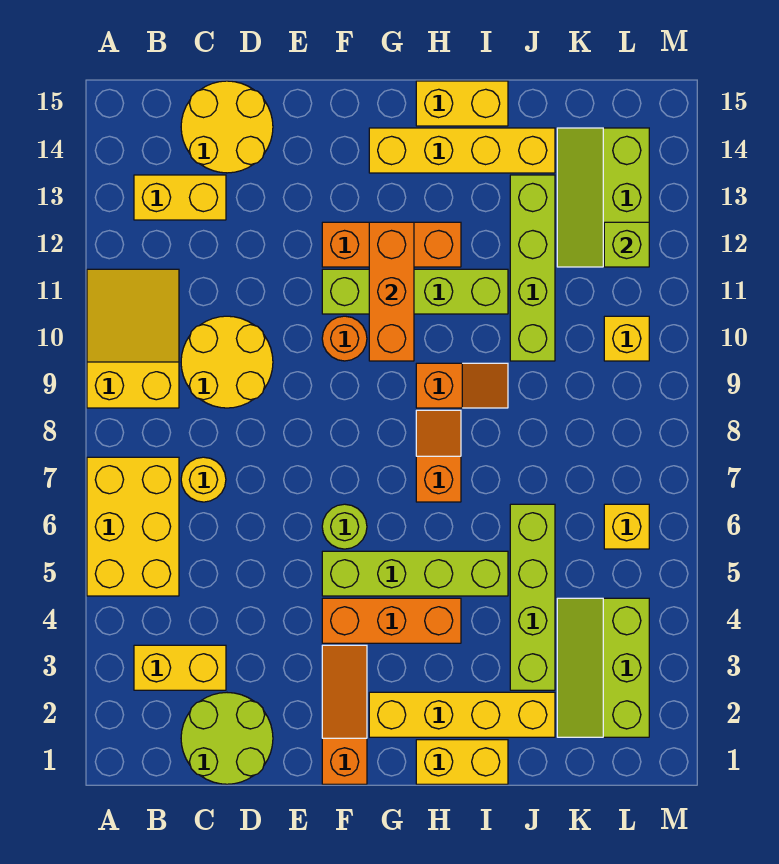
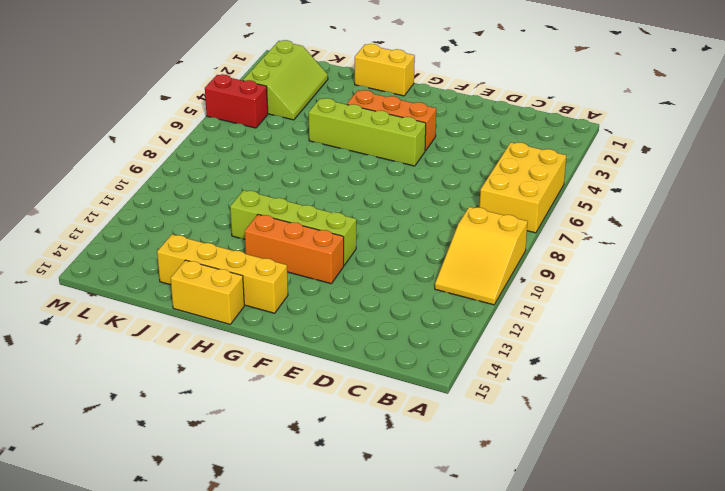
red brick L5:M5 level 1 -> none
none -> yellow brick B3:C3 level 1
none -> yellow brick B13:C13 level 1
none -> lime round brick C1:D2 level 1

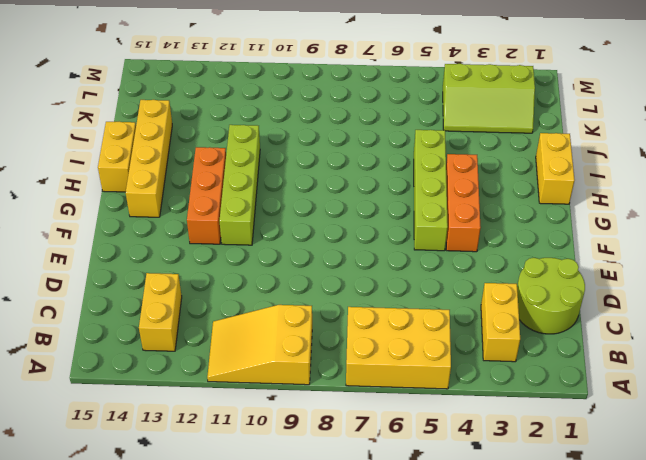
none -> yellow round brick C7 level 1
none -> yellow round brick C9:D10 level 1
none -> yellow round brick C14:D15 level 1

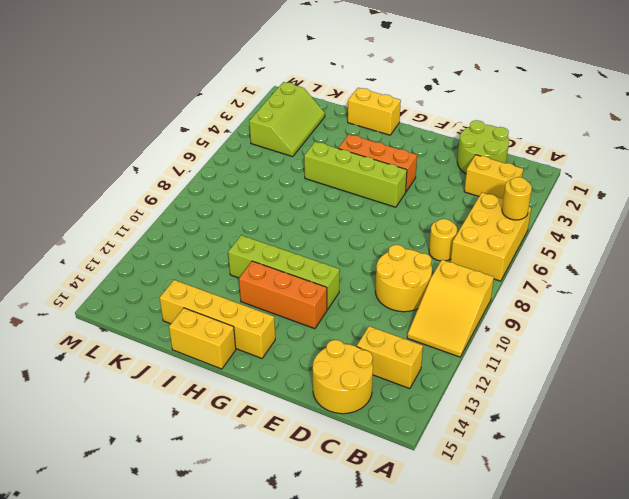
yellow round brick A5 level 2 -> none
none -> orange slope F1:F3 level 1 top 1
none -> lime round brick F6 level 1
none -> orange round brick F10 level 1

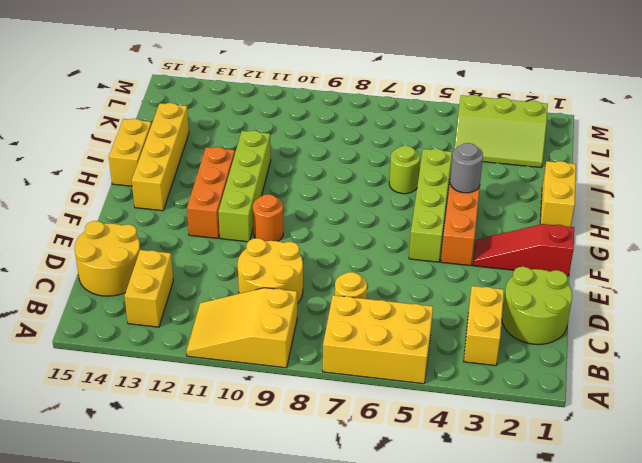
red slope F1:F3 level 1 top 1 -> orange slope F1:F3 level 1 top 1
grey round brick H4 level 2 -> none
lime round brick I6 level 1 -> lime round brick F6 level 1
none -> yellow brick G2:J2 level 1
none -> orange slope H7:H8 level 1 top 7
none -> orange slope H9:I9 level 1 top H

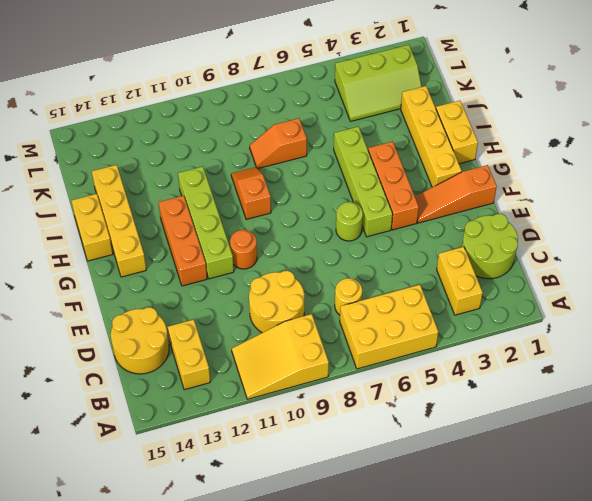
orange slope J7:J8 level 1 top 7 -> orange slope H7:H8 level 1 top 7
none -> lime brick J3:J6 level 1
none -> lime brick J10:J13 level 1
none -> lime slope K12:L14 level 1 top L

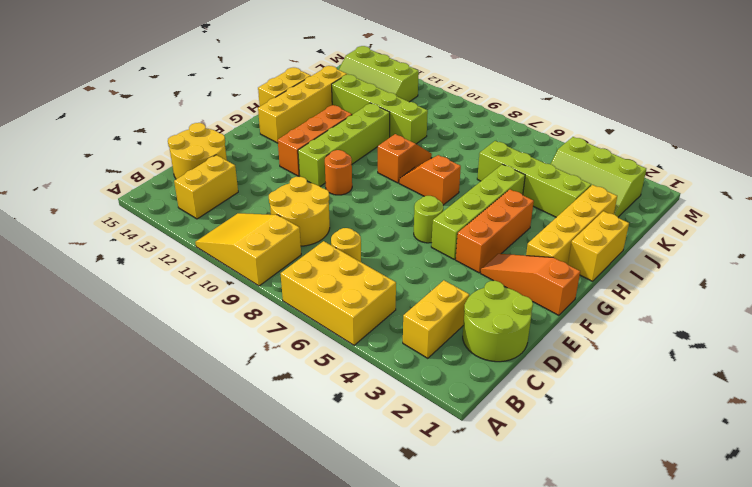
none -> yellow brick L6 level 1
none -> yellow brick L10 level 1
none -> orange brick G10:G12 level 2

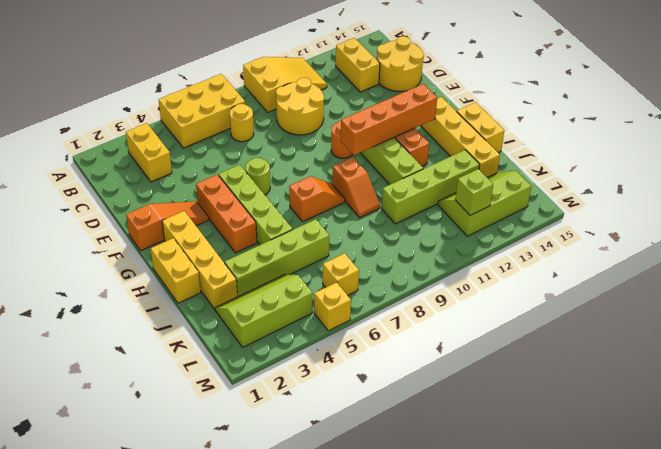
orange brick G10:G13 level 2 -> orange brick G10:G12 level 2
yellow brick M5 level 1 -> yellow brick L10 level 1
none -> lime round brick C1:D2 level 1

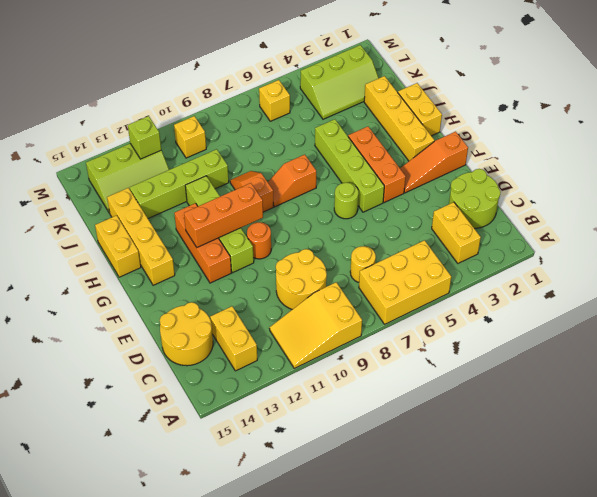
none -> lime brick J3:J6 level 1

